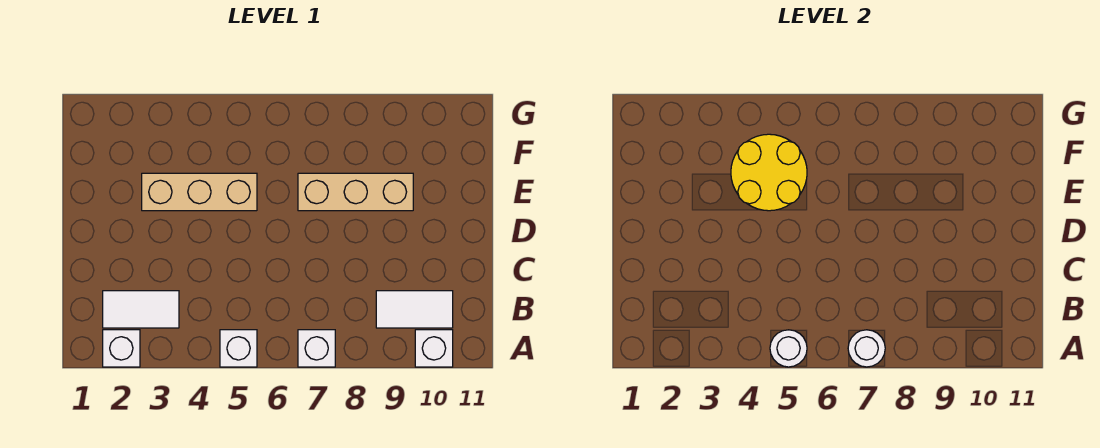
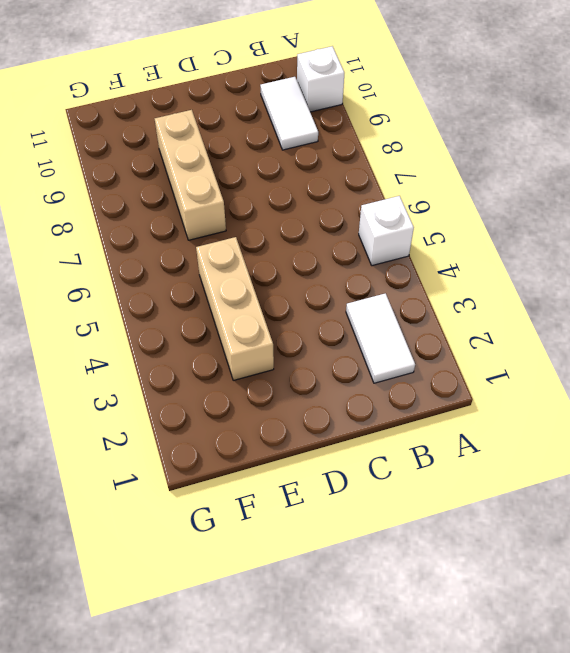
none -> white brick A2 level 1
none -> white brick A7 level 1

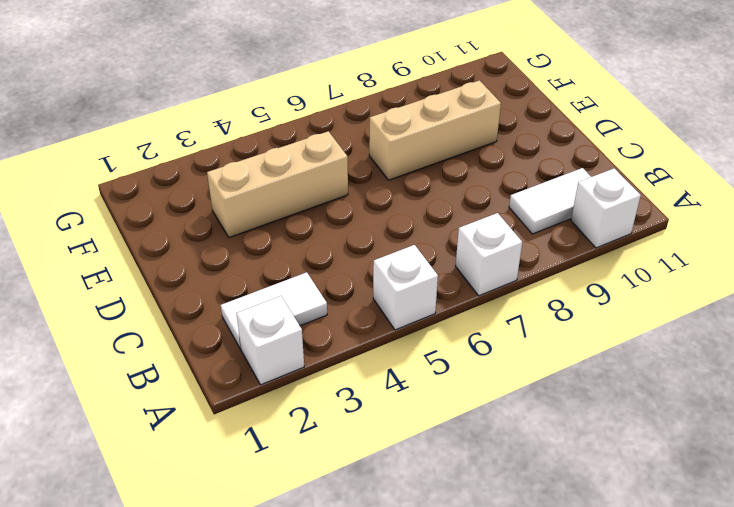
none -> white round brick A5 level 2
none -> white round brick A7 level 2

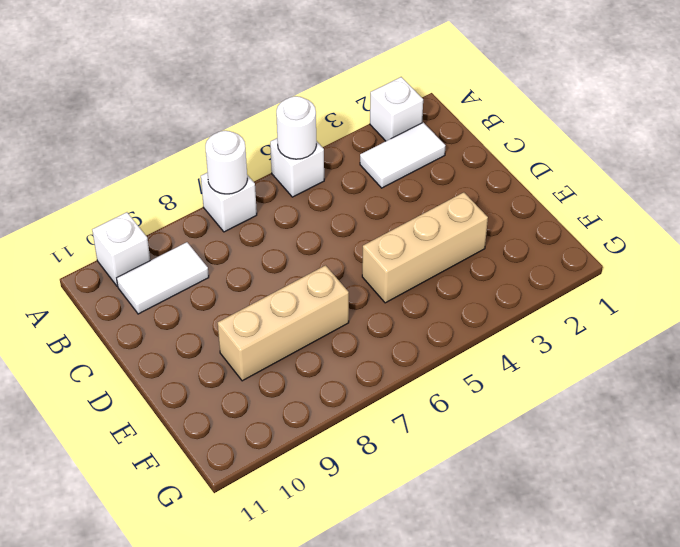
none -> yellow round brick E4:F5 level 2

